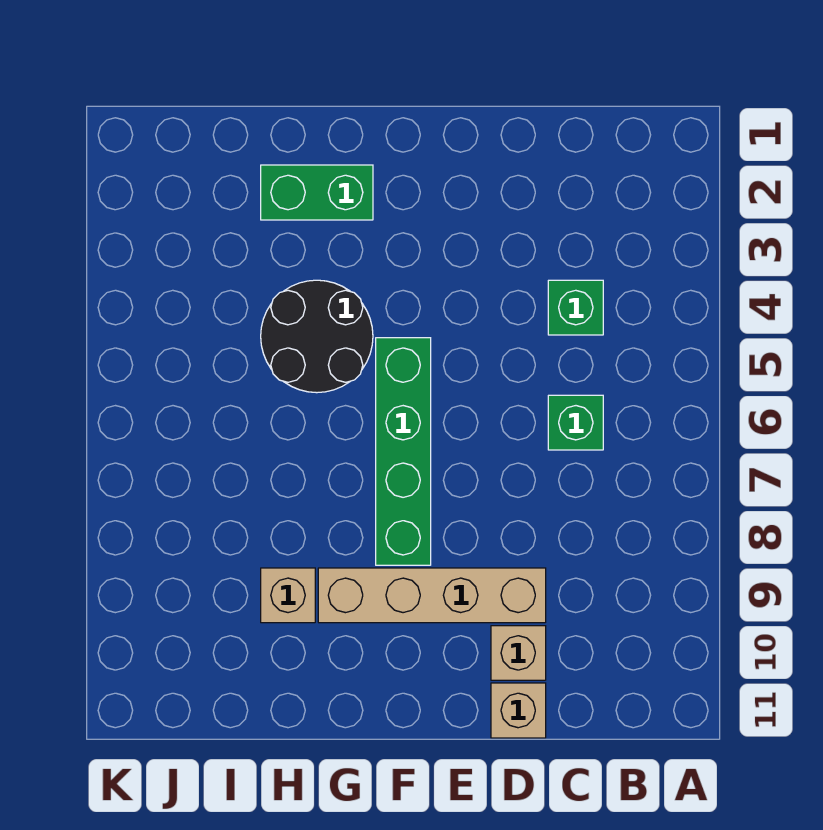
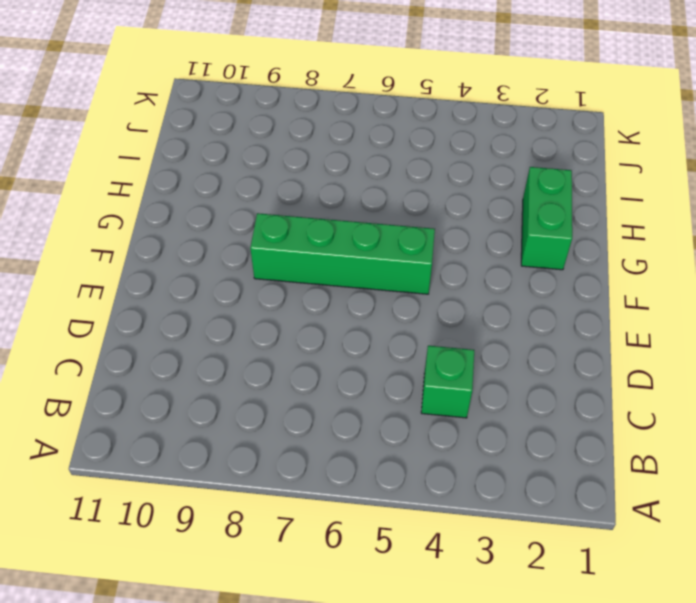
none -> green brick C6 level 1
none -> tan brick D9:G9 level 1

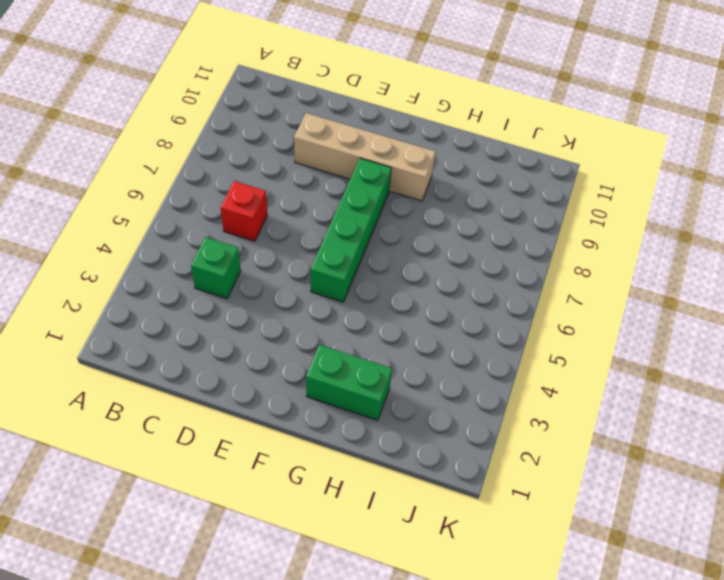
red brick C6 level 1 -> green brick C6 level 1
none -> tan brick D10 level 1
none -> tan brick D11 level 1

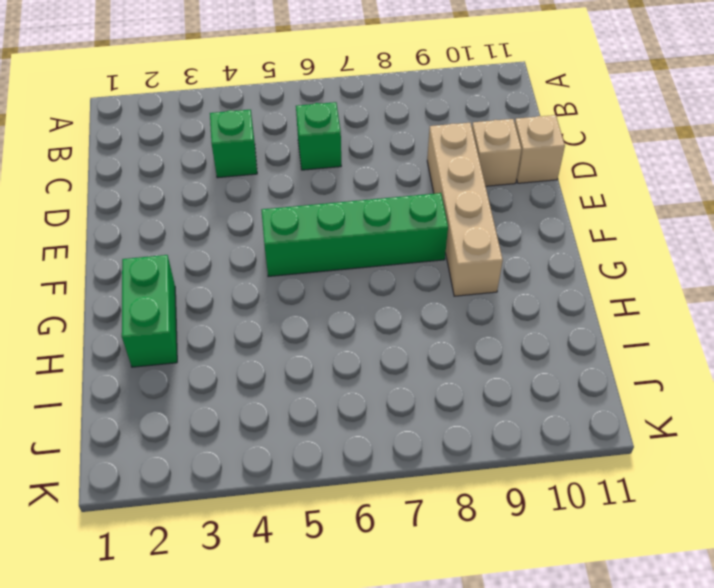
none -> black round brick G4:H5 level 1
none -> tan brick H9 level 1

